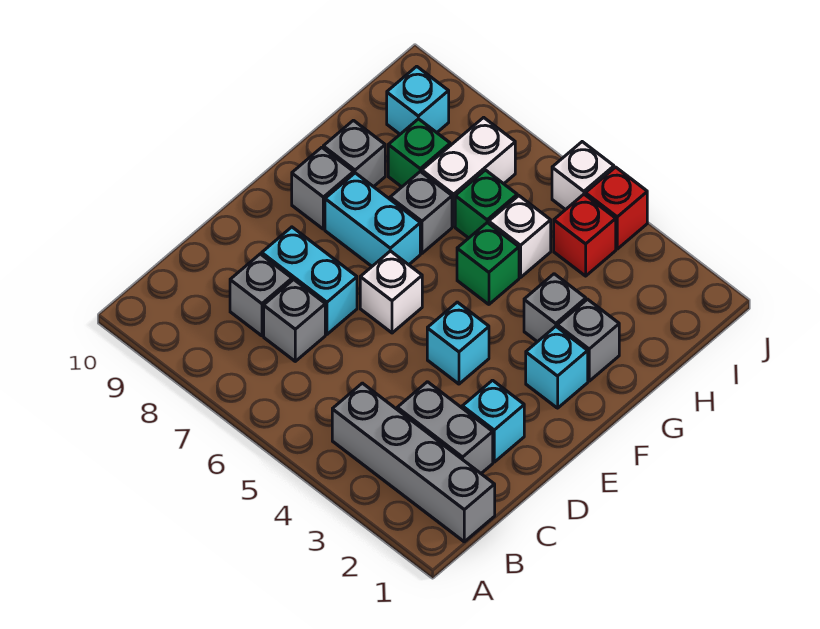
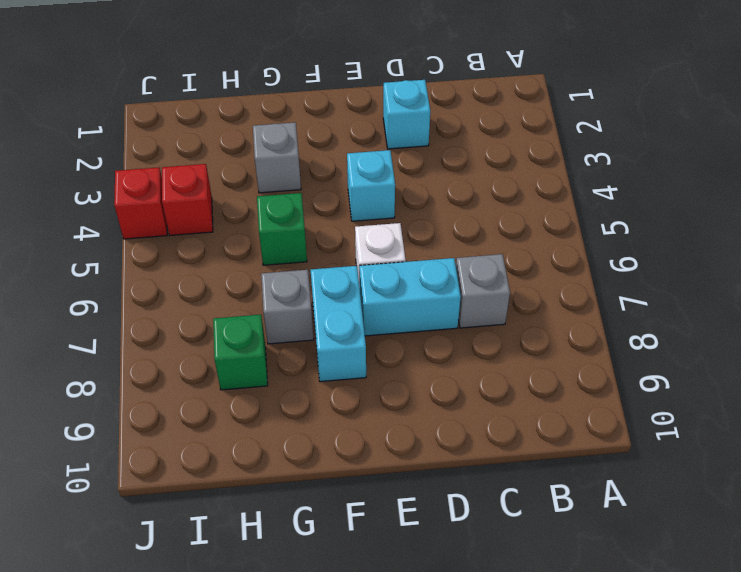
cyan brick D7:E7 level 1 -> cyan brick D7:D8 level 1
none -> grey brick B1:B4 level 1
none -> grey brick C2:C3 level 1
none -> grey brick C8 level 1

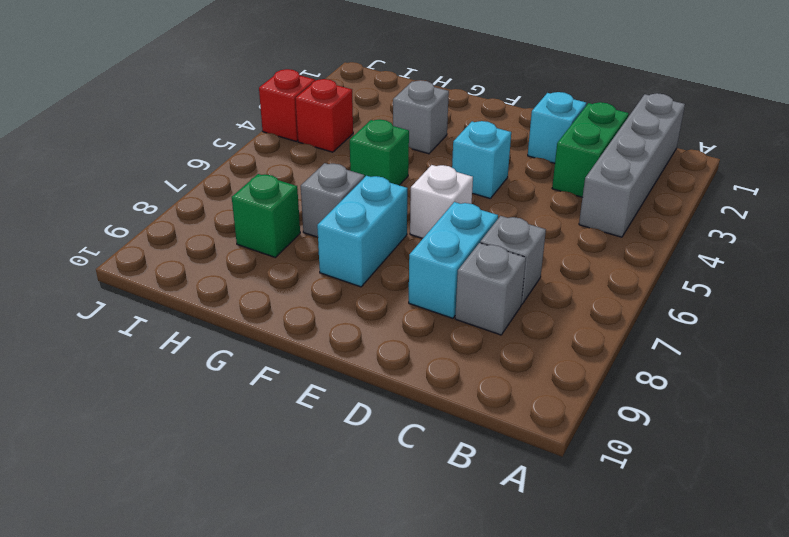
green brick C2:C3 level 1 -> grey brick C2:C3 level 1
none -> cyan brick F2 level 1
none -> grey brick F9 level 1
none -> grey brick G2 level 1

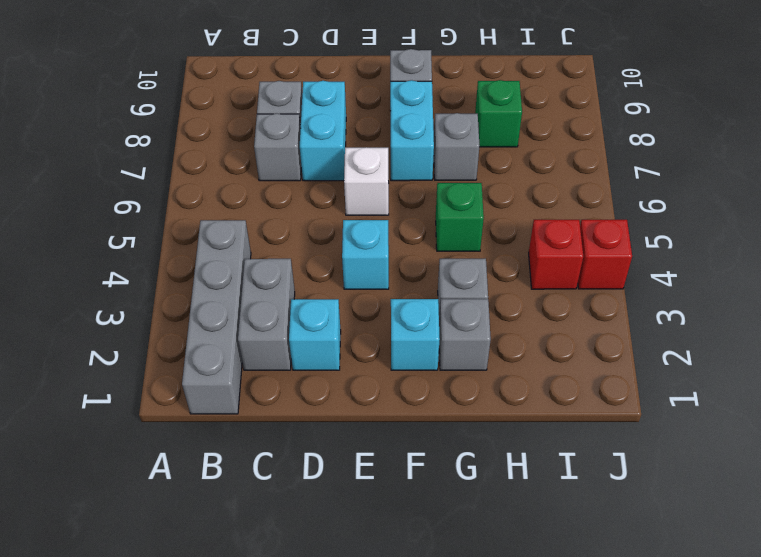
none -> grey brick G9 level 1
none -> white brick H5 level 1
none -> green brick H6 level 1

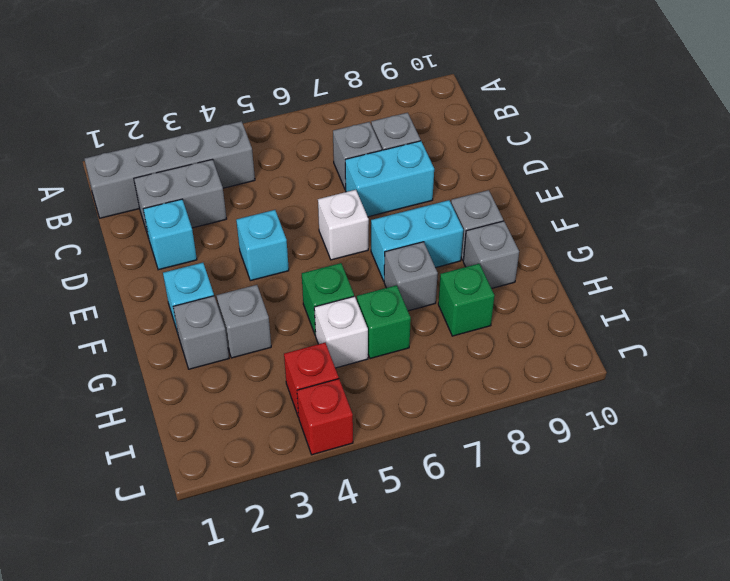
none -> white brick H7:I7 level 1
none -> cyan brick I9 level 1
none -> white brick J5 level 1

